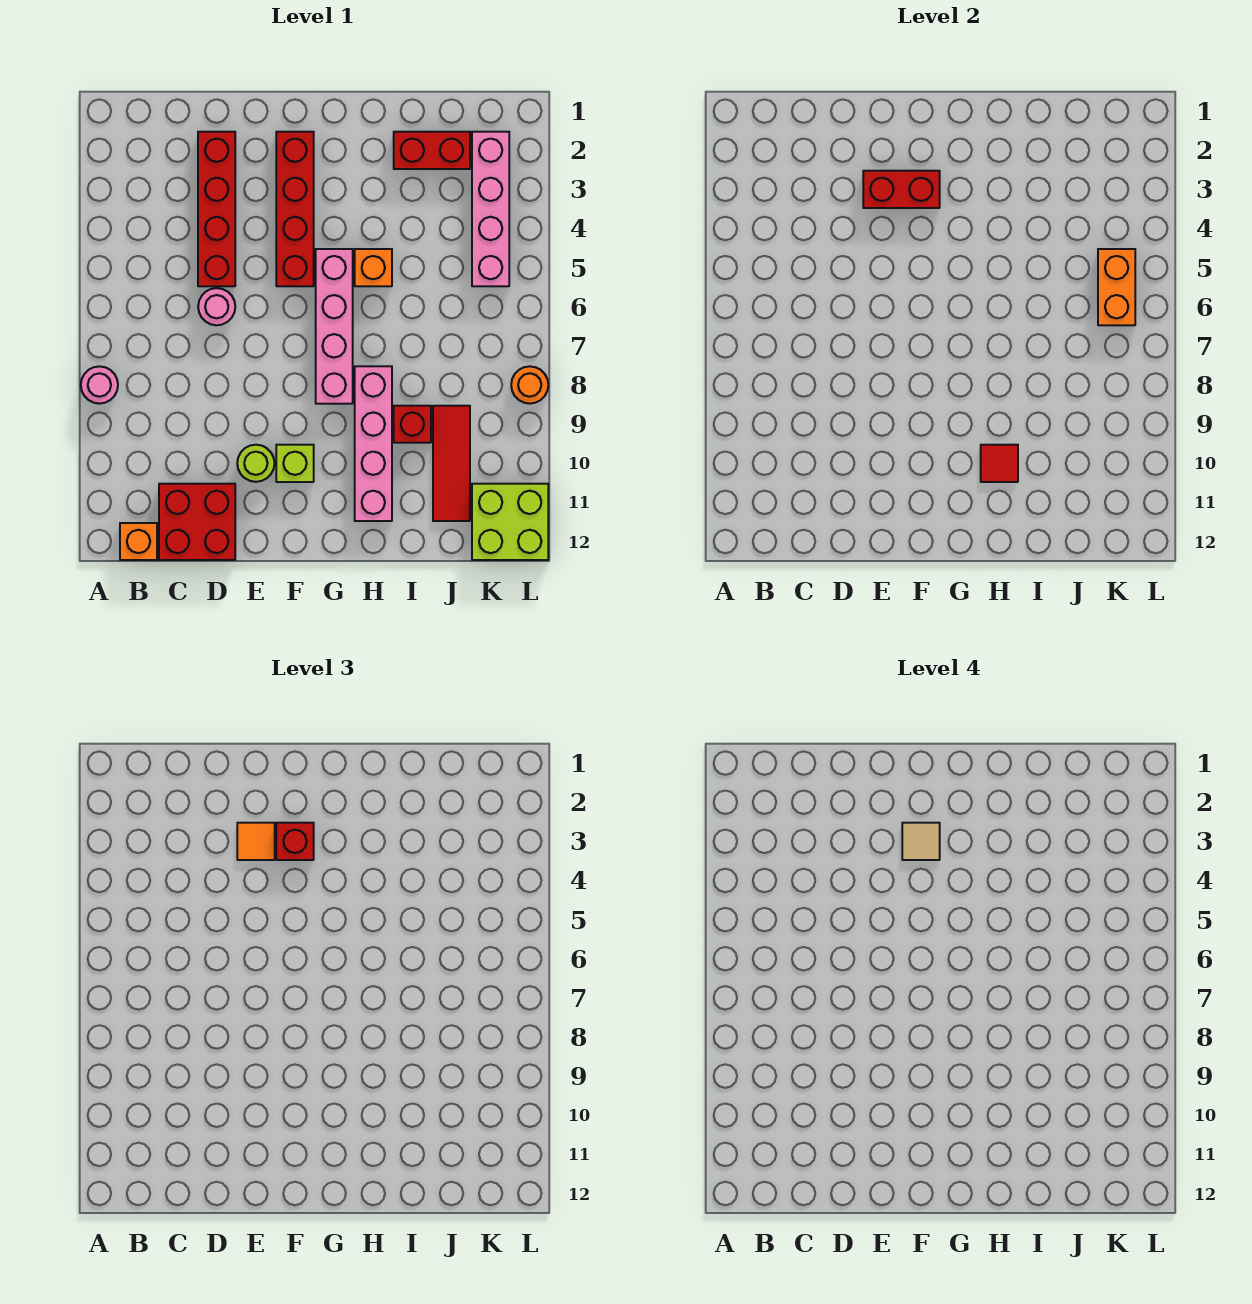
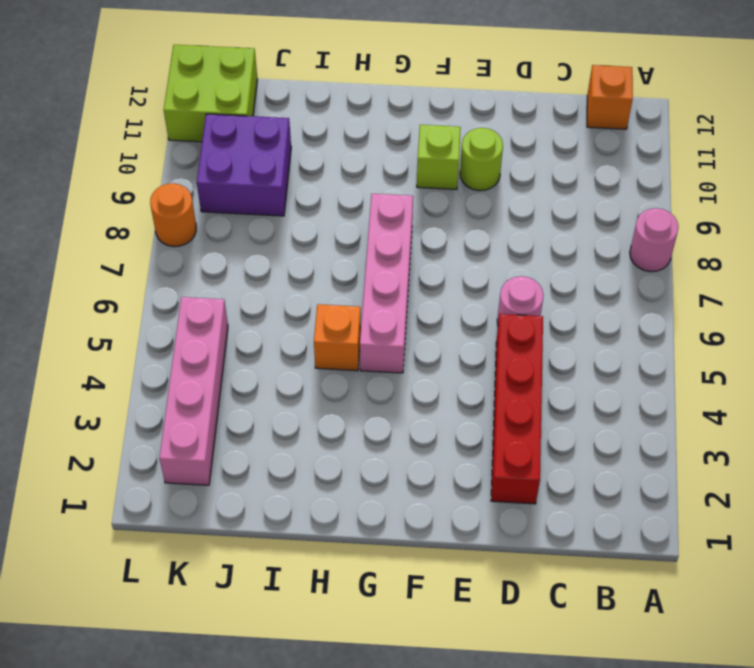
purple brick J9:K10 level 1 -> red tile J9:J11 level 1
none -> red brick C11:D12 level 1
none -> red brick F2:F5 level 1
none -> pink brick H8:H11 level 1

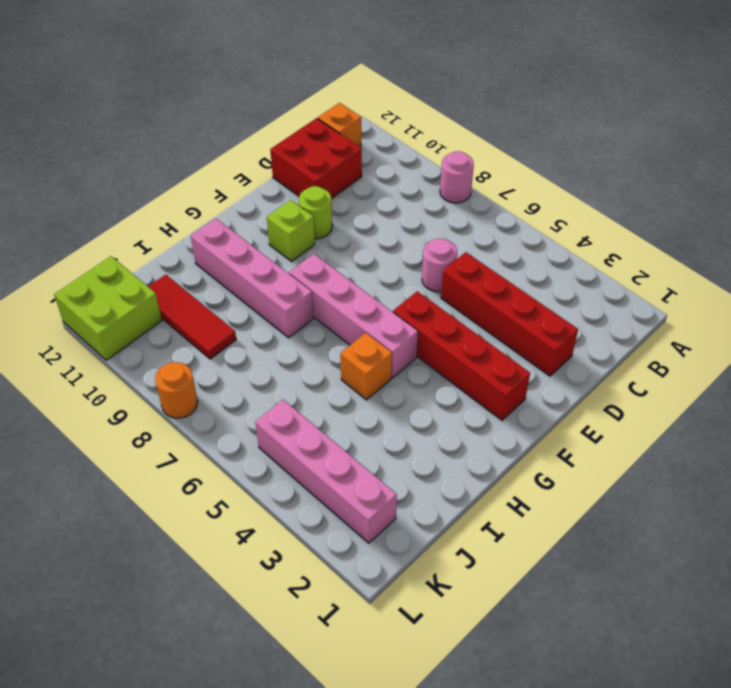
none -> red brick I2:J2 level 1
none -> red brick I9 level 1
none -> red brick E3:F3 level 2

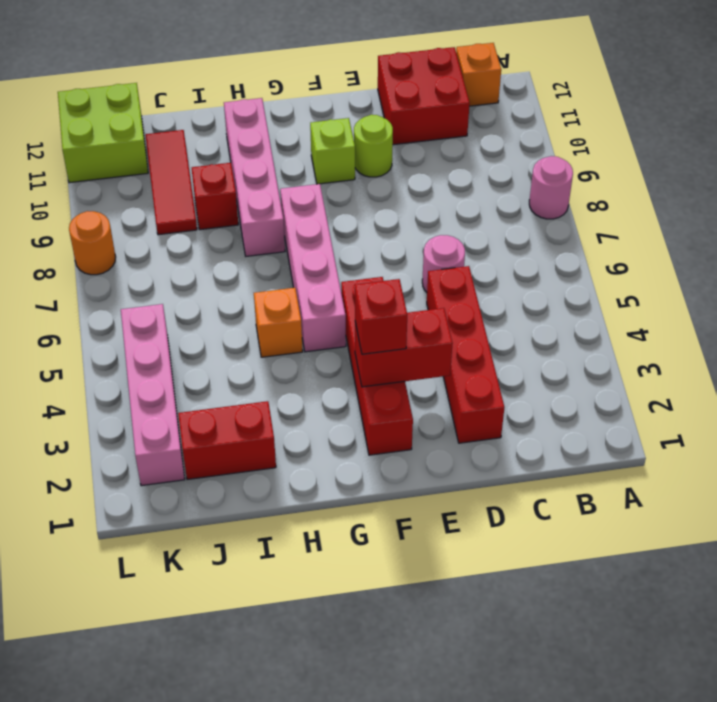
none -> red tile H10 level 2
none -> orange brick K5:K6 level 2
none -> orange tile E3 level 3

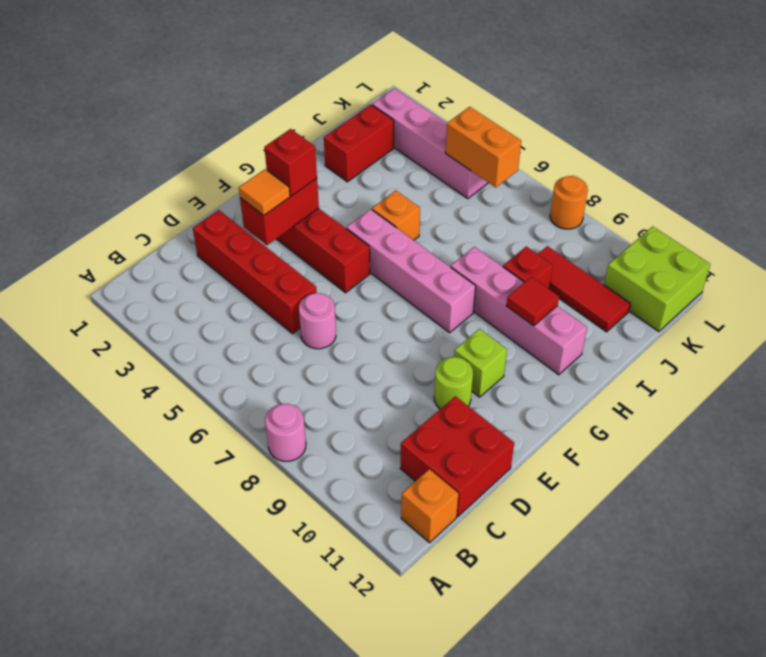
none -> tan tile F3 level 4

